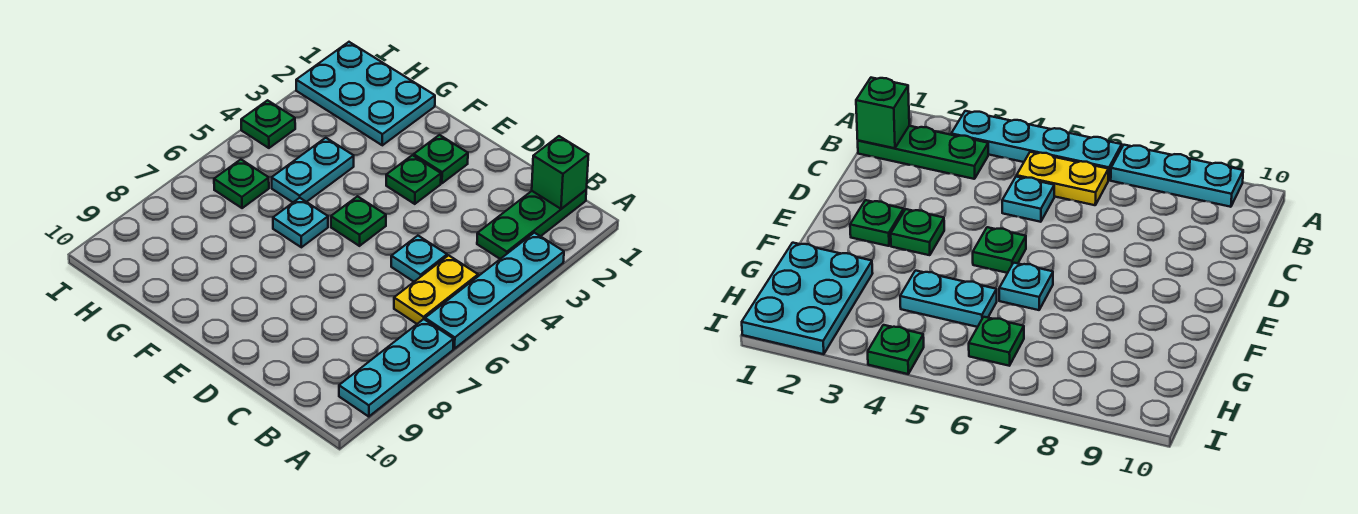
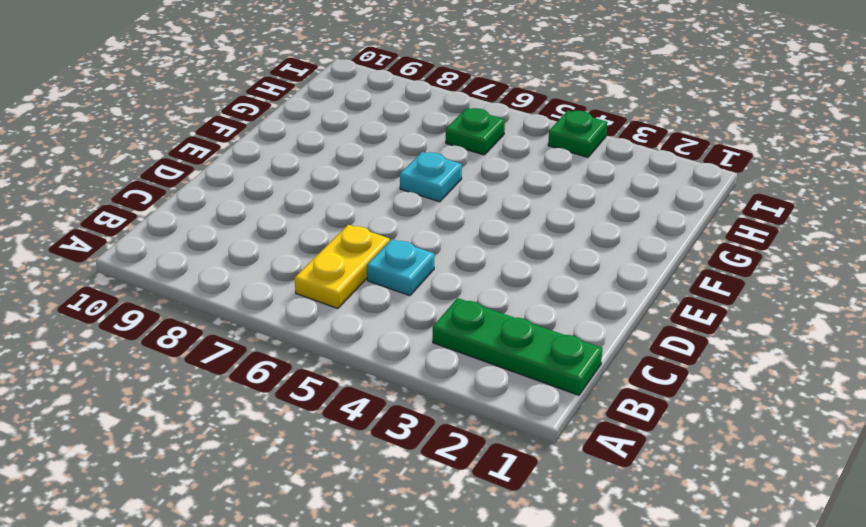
yellow plate B6:C6 level 1 -> yellow plate B5:B6 level 1
none -> cyan plate A3:A6 level 1
none -> cyan plate A7:A9 level 1
none -> green plate E2 level 1

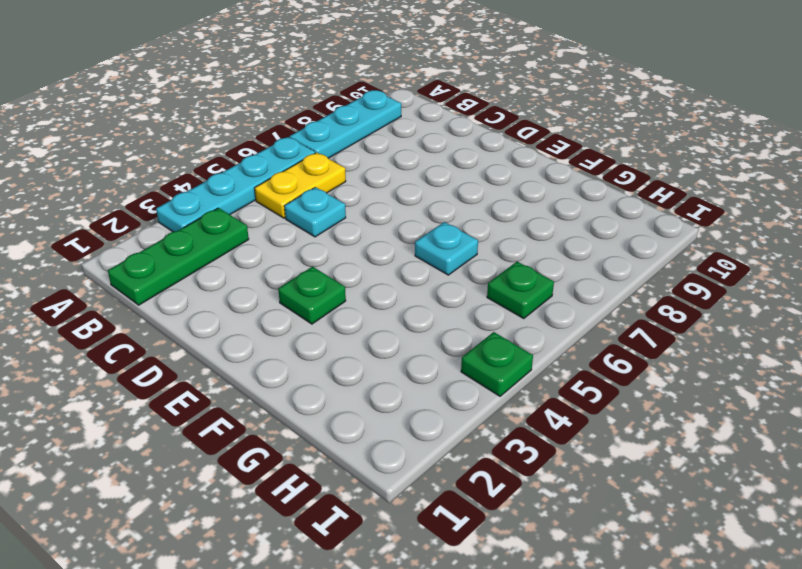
none -> green plate E2 level 1
none -> green plate E5 level 1
none -> cyan plate G1:I2 level 1

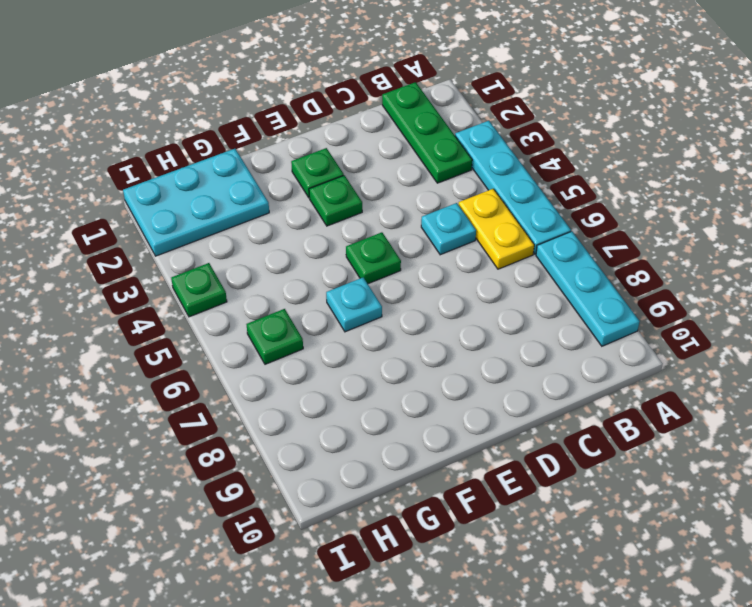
none -> cyan plate G4:G5 level 1
none -> green brick B1 level 2

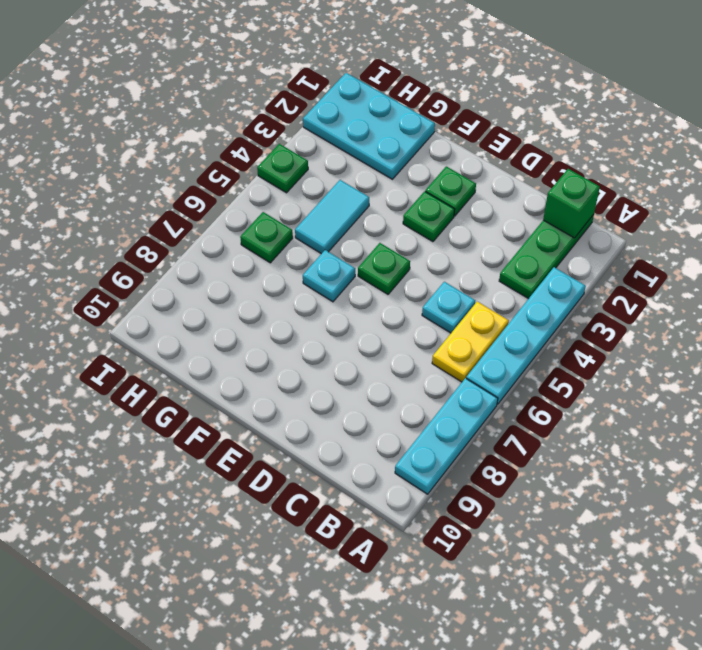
cyan tile G4:G5 level 1 -> cyan plate G4:G5 level 1

